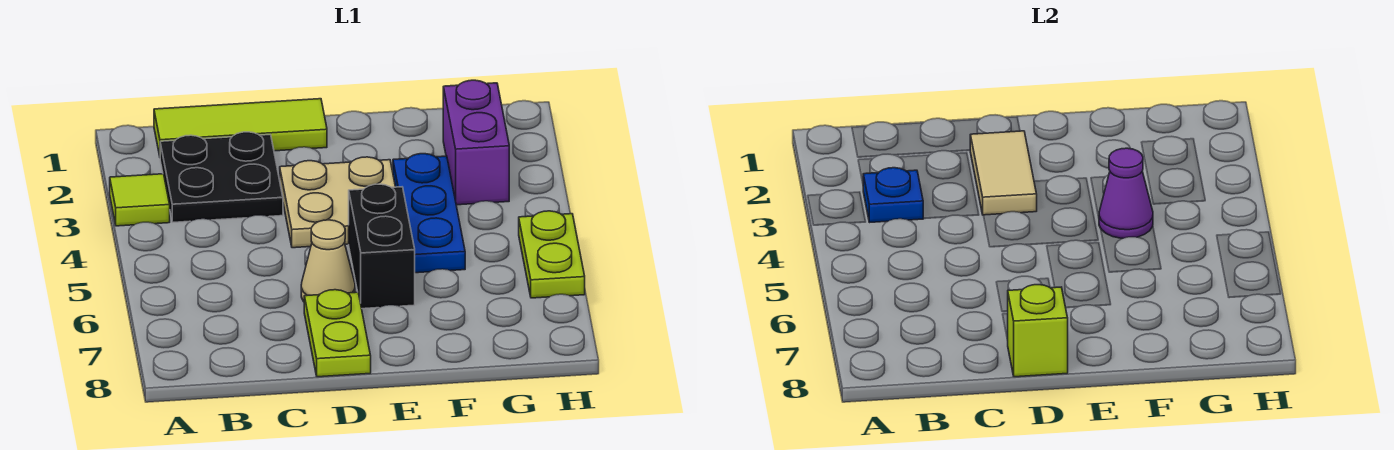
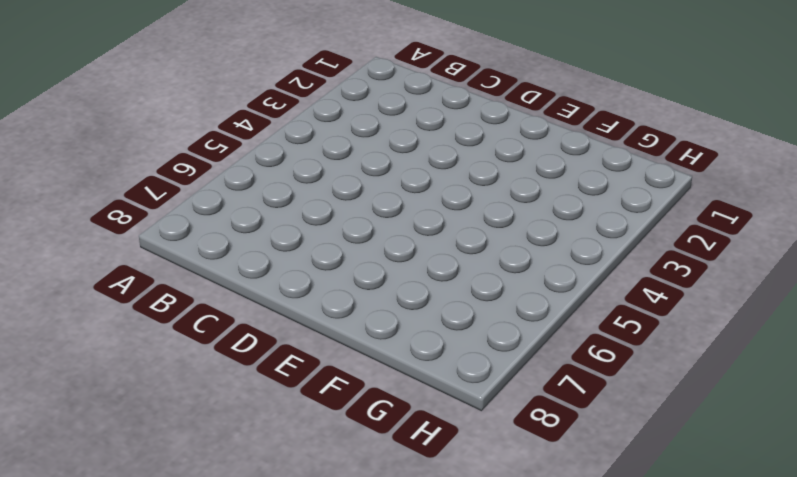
none -> lime tile A3 level 1
none -> lime tile B1:D1 level 1
none -> black plate B2:C3 level 1

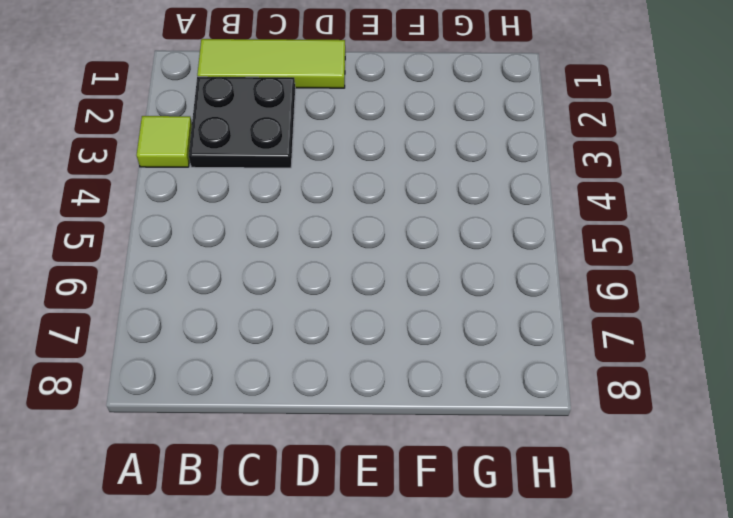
none -> tan plate D3:E4 level 1
none -> tan cone D6 level 1
none -> lime plate D7:D8 level 1

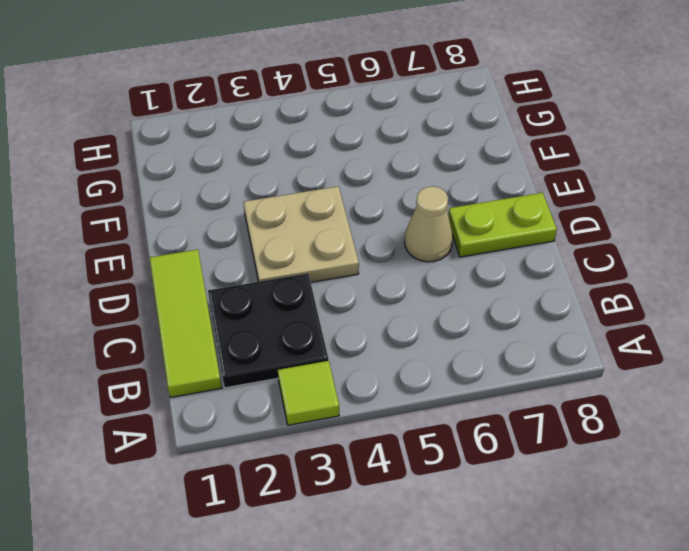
none -> black brick E5:E6 level 1
none -> blue plate F3:F5 level 1
none -> purple brick G2:G3 level 1

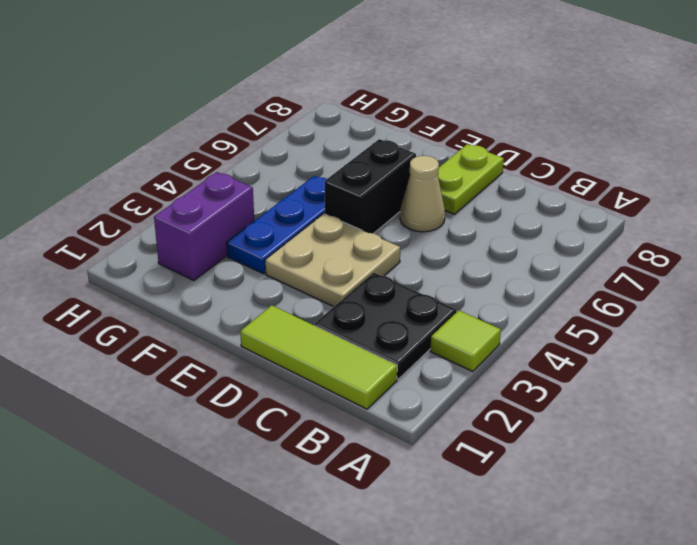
none -> lime plate H5:H6 level 1
none -> blue plate B3 level 2
none -> tan tile D2:D3 level 2

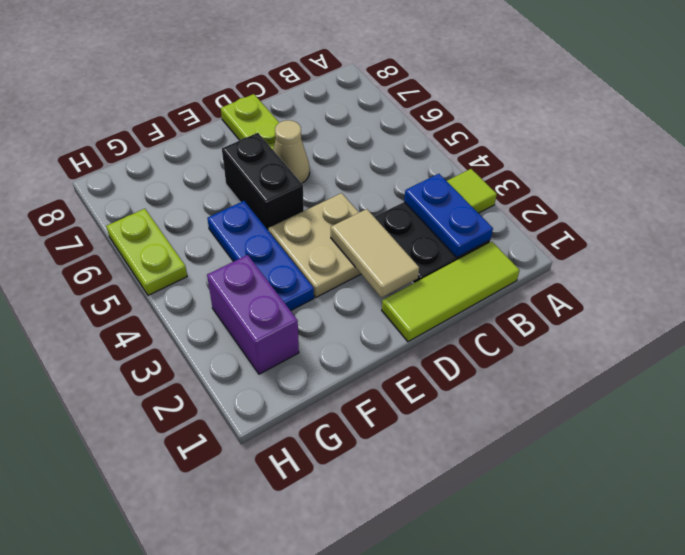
blue plate B2:B3 level 2 -> blue plate B3 level 2
none -> lime brick D8 level 2
none -> purple cone F4 level 2

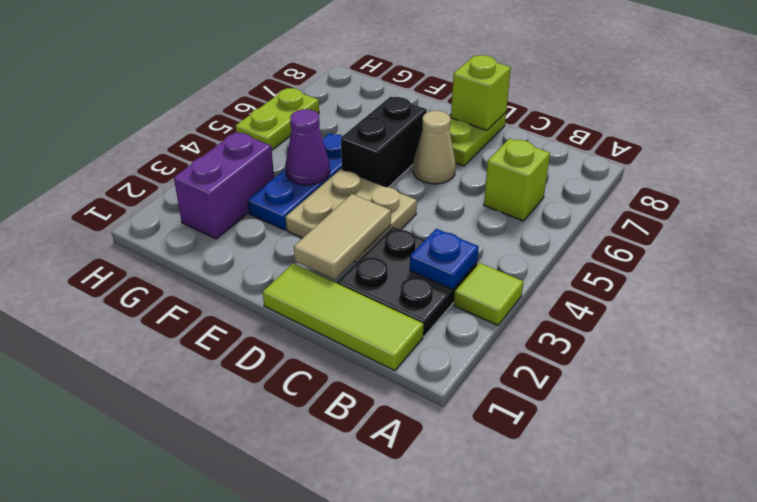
lime brick B6 level 1 -> none

